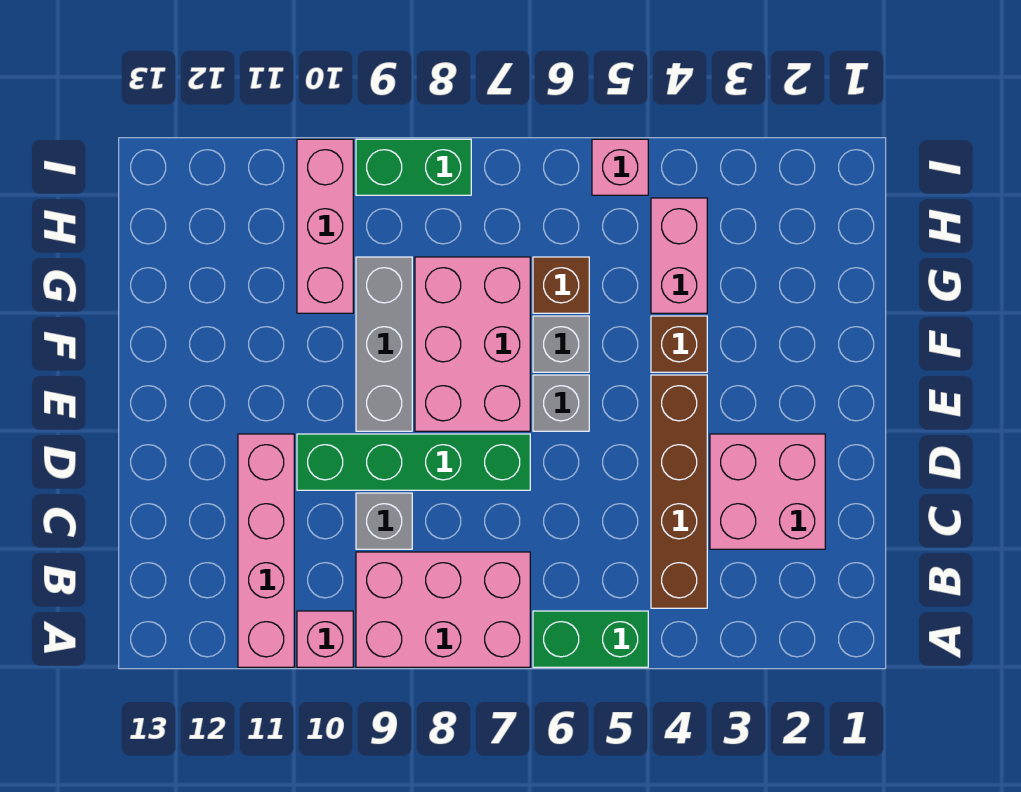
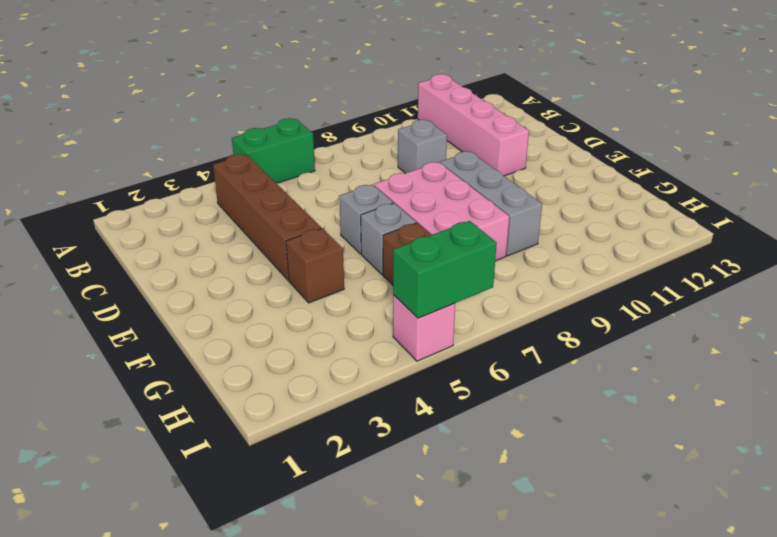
green brick I5:I6 level 2 -> green brick I8:I9 level 1
none -> pink brick A7:B9 level 1
none -> pink brick A10 level 1
none -> pink brick C2:D3 level 1

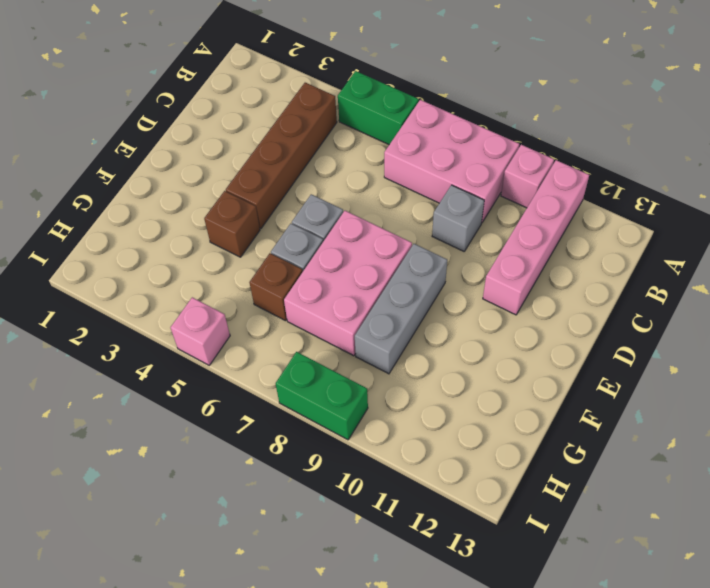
none -> pink brick C2:D3 level 1
none -> green brick D7:D10 level 1
none -> pink brick G4:H4 level 1

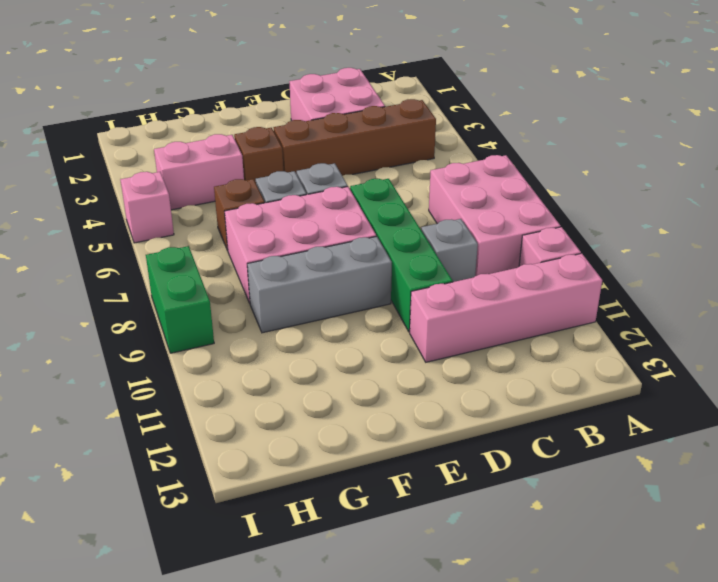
none -> green brick A5:A6 level 1
none -> pink brick G10:I10 level 1

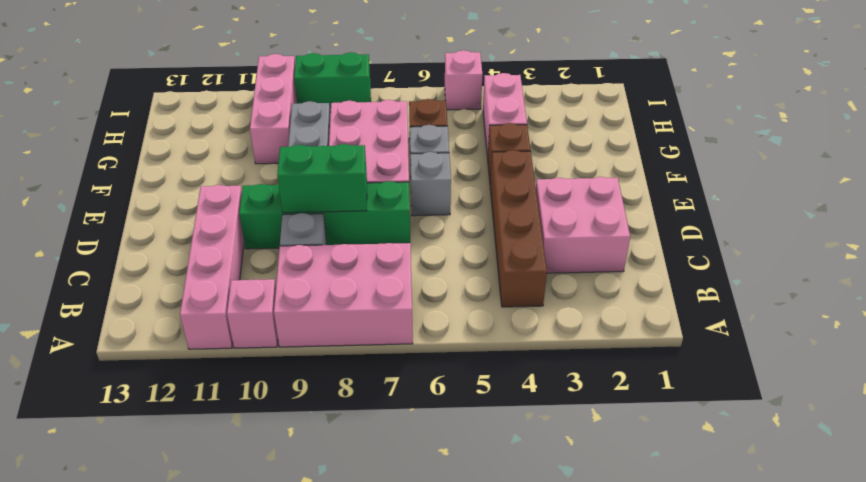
green brick D8:D9 level 2 -> green brick A5:A6 level 1

